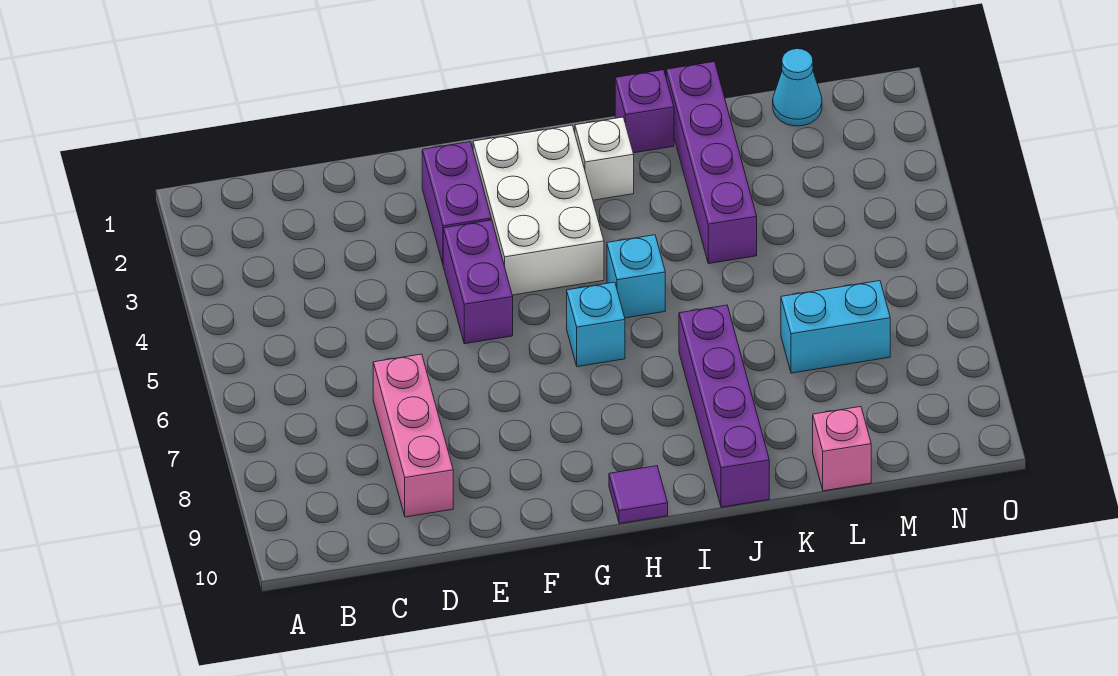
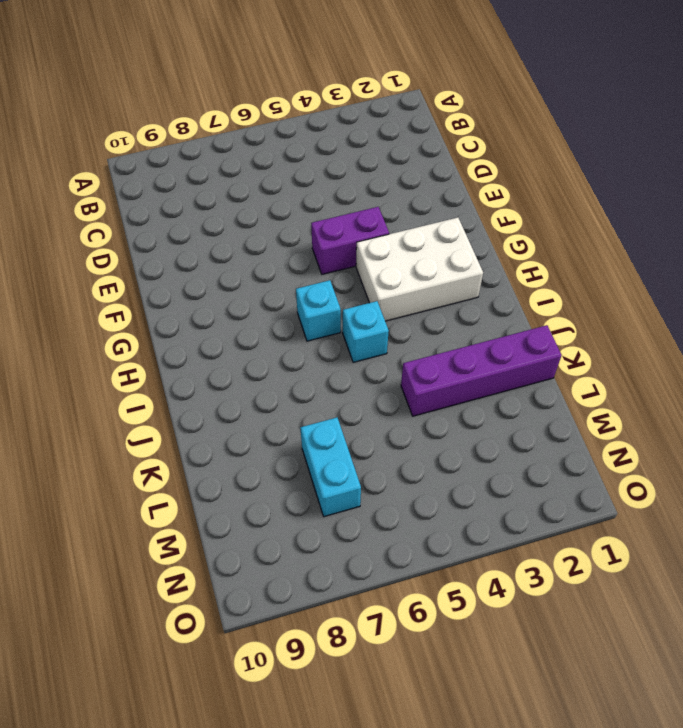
none -> pink brick D7:D9 level 1
none -> purple brick F2:F3 level 1
none -> purple tile H10 level 1

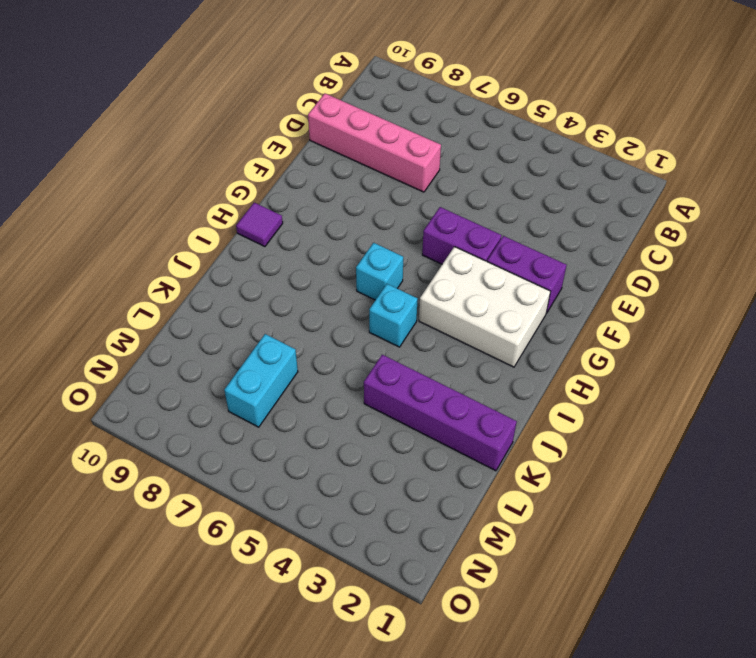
pink brick D7:D10 level 1 -> pink brick D7:D9 level 1
none -> white brick I2 level 1
none -> purple brick J1 level 1
none -> purple brick J7:J10 level 1

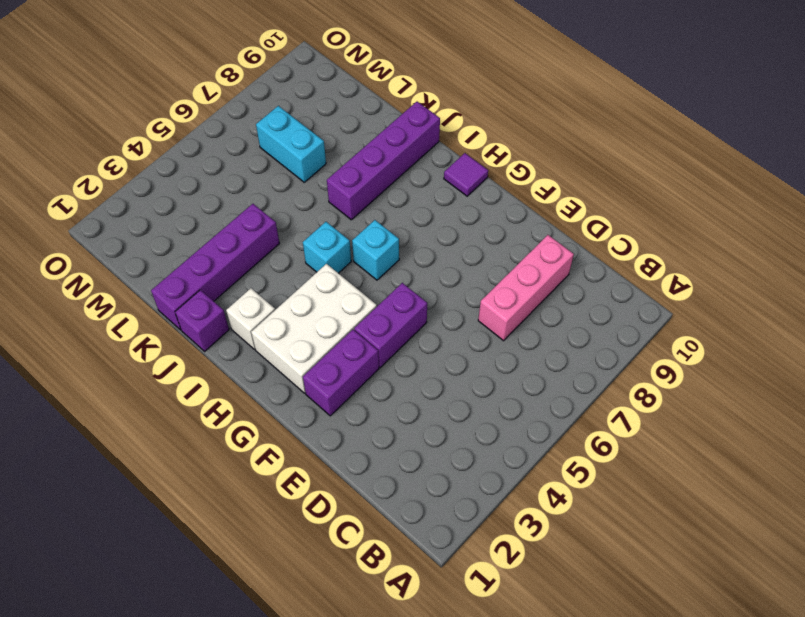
none -> pink brick L10 level 1
none -> cyan cone M1 level 1

